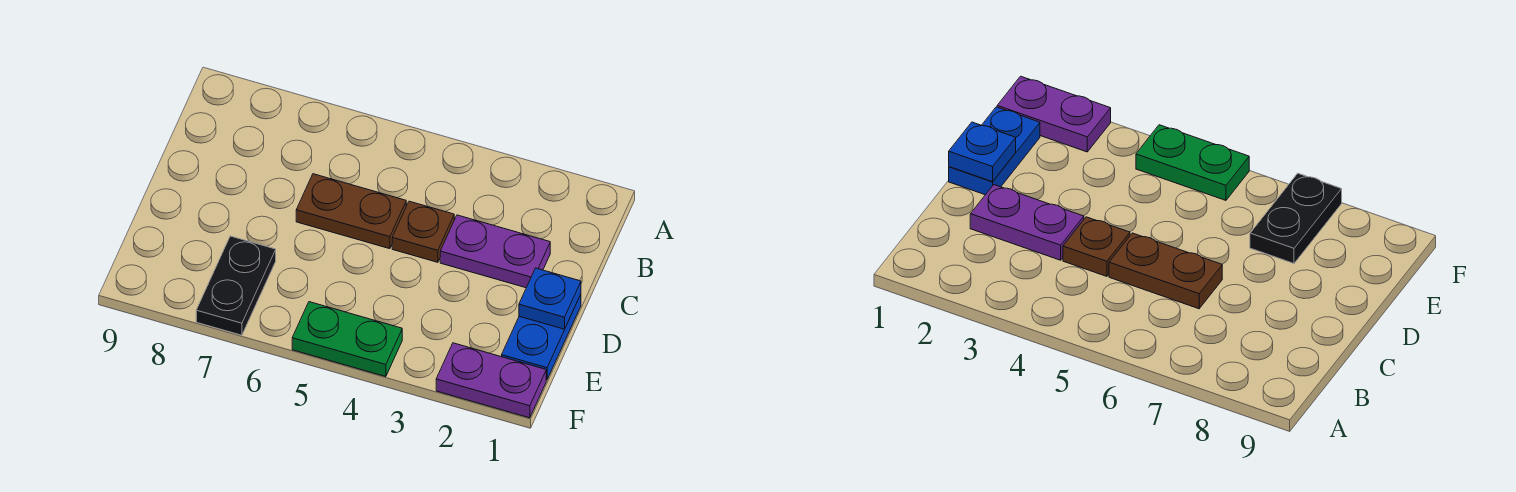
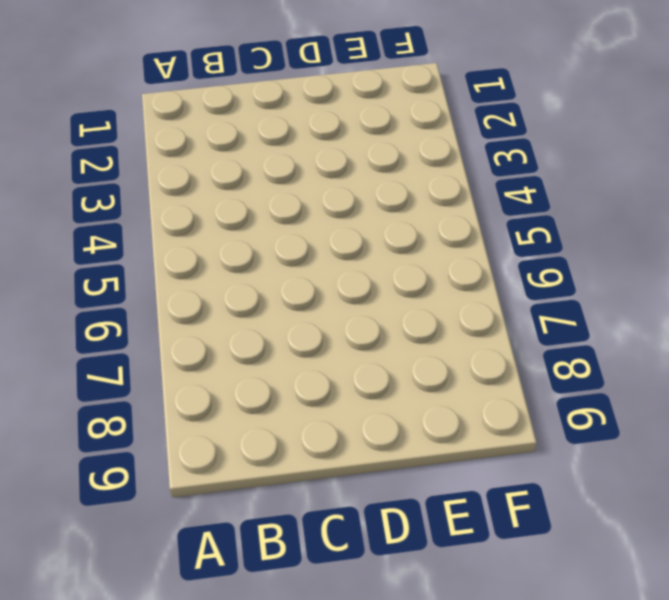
none -> purple plate C2:C3 level 1
none -> brown plate C4 level 1

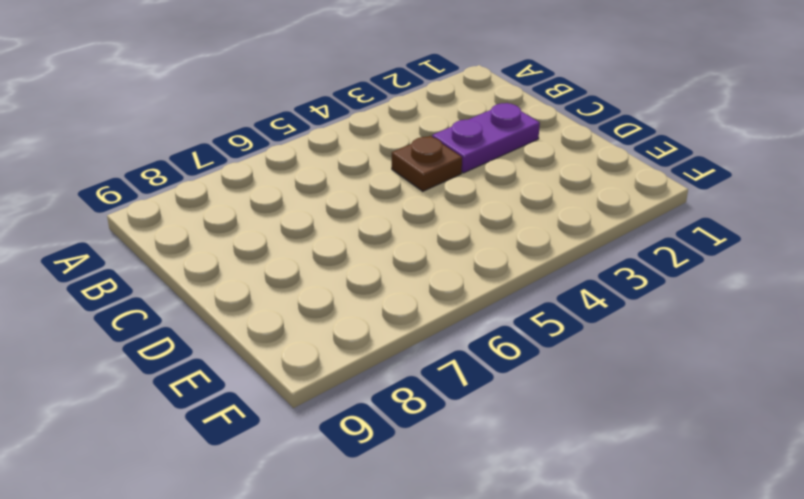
none -> brown plate C5:C6 level 1
none -> blue plate D1:E1 level 1

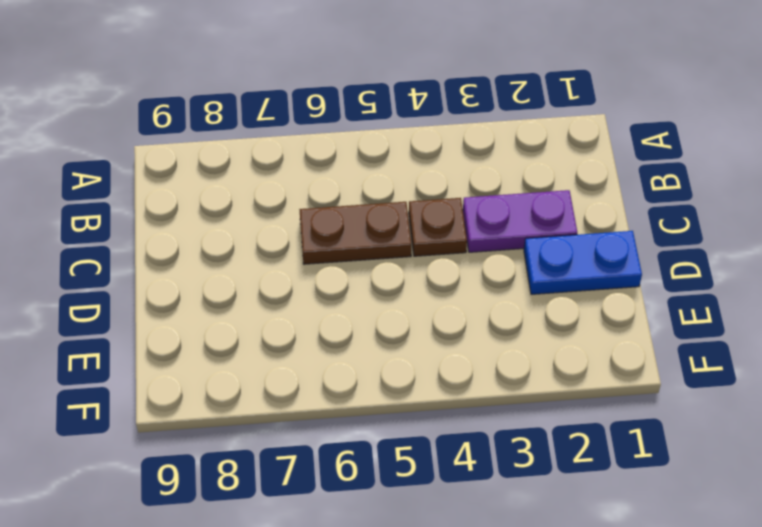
blue plate D1:D2 level 1 -> blue plate D1:E1 level 1
none -> black plate E7:F7 level 1
none -> purple plate F1:F2 level 1

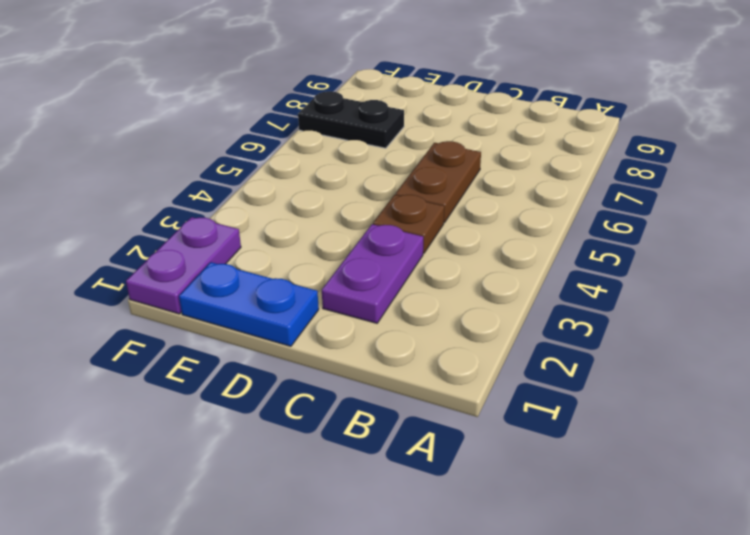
none -> green plate F4:F5 level 1
none -> blue plate D1 level 2

